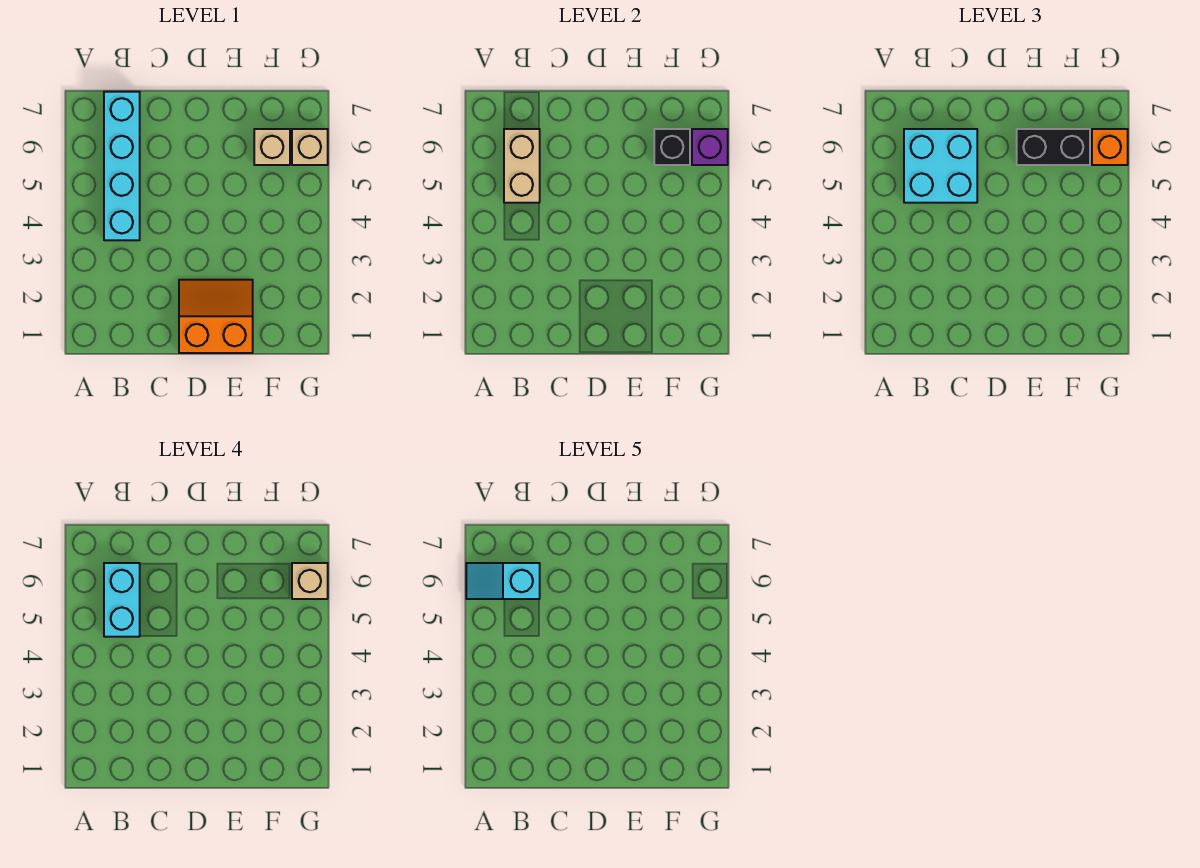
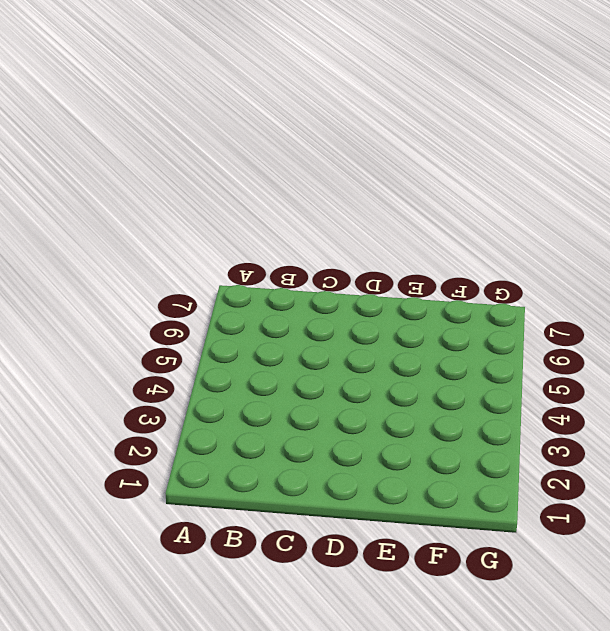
none -> cyan brick B4:B7 level 1
none -> orange slope D1:E2 level 1 top 1
none -> tan brick F6 level 1

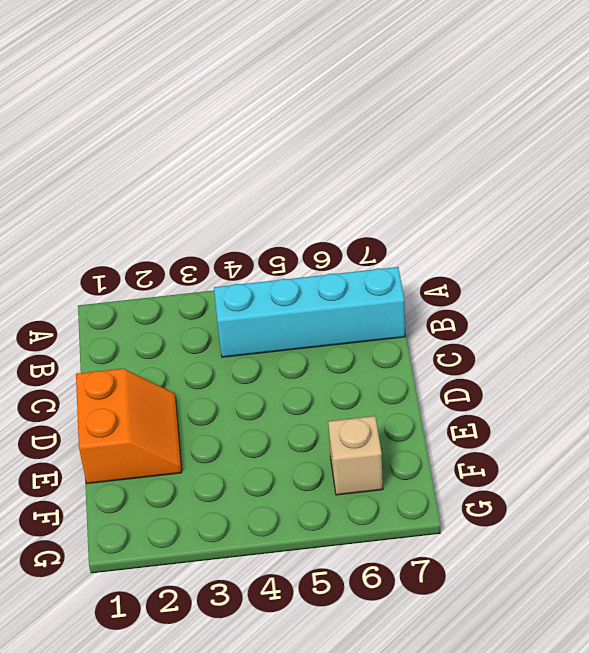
none -> tan brick G6 level 1
none -> tan brick B5:B6 level 2
none -> black brick F6 level 2

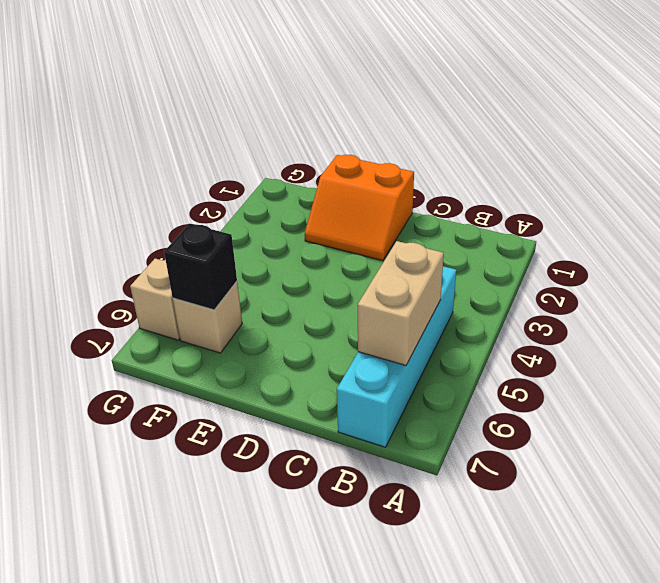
none -> purple brick G6 level 2
none -> cyan brick B5:C6 level 3
none -> black brick E6:F6 level 3

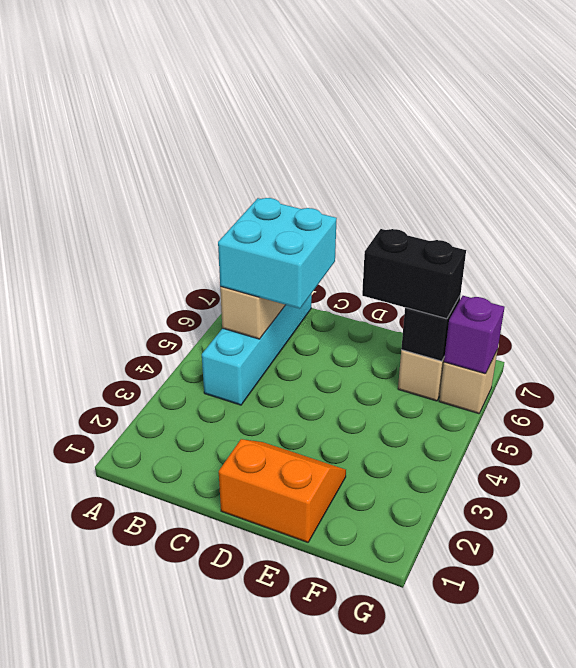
none -> orange brick G6 level 3
none -> cyan brick B5:B6 level 4
none -> tan brick G6 level 4

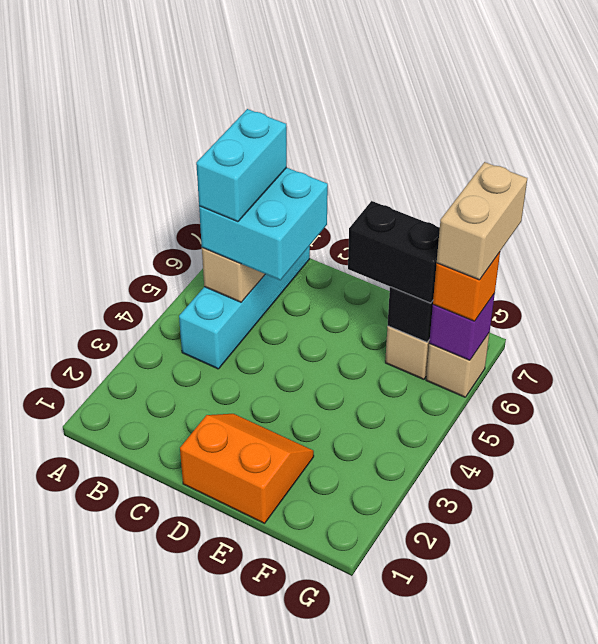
tan brick G6:G7 level 4 -> tan brick G6 level 4
none -> cyan slope A6:B6 level 5 top B

